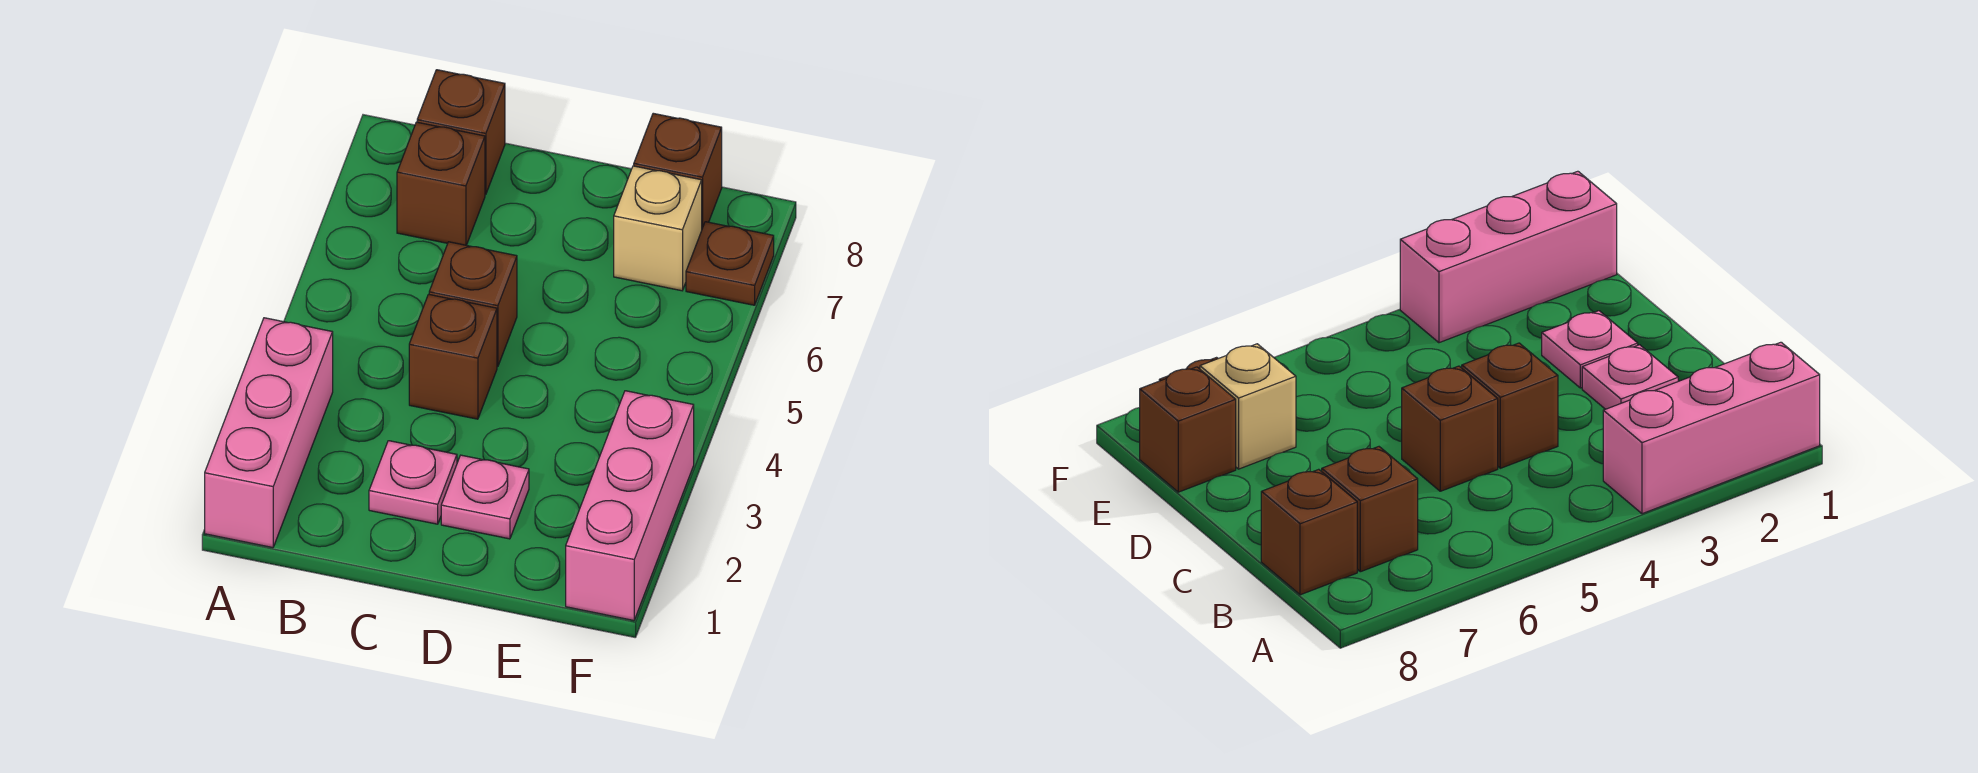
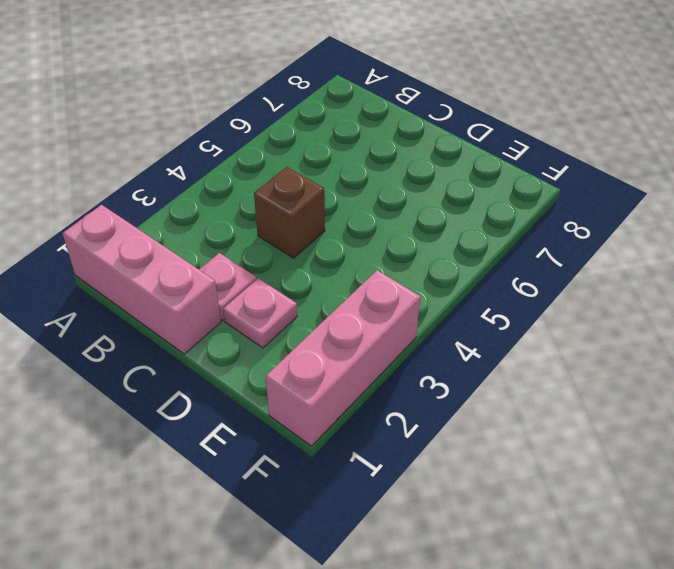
pink brick A1:C1 level 1 -> pink brick A1:A3 level 1
none -> brown brick B7 level 1
none -> brown brick B8 level 1

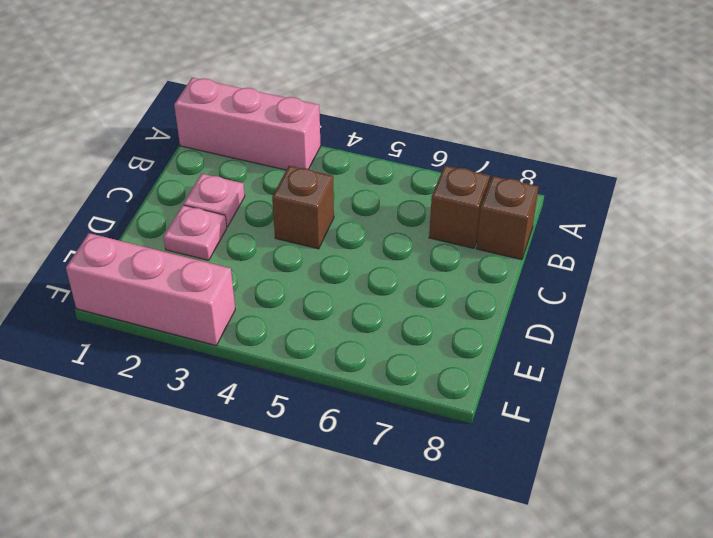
none -> brown brick C5 level 1
none -> tan brick E7 level 1

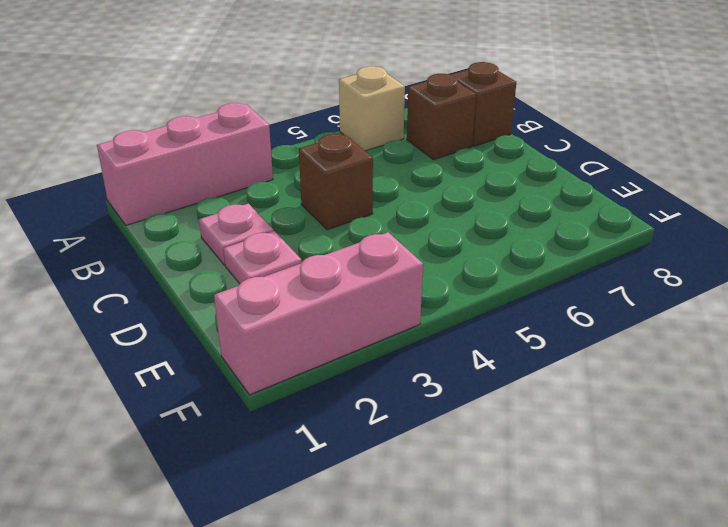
tan brick A6 level 1 -> tan brick E7 level 1
none -> brown brick C5 level 1
none -> brown brick E8 level 1

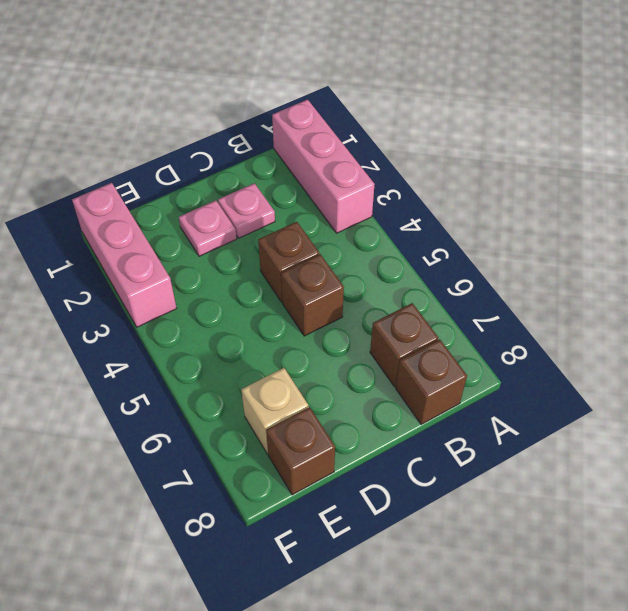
none -> brown plate F7 level 1

